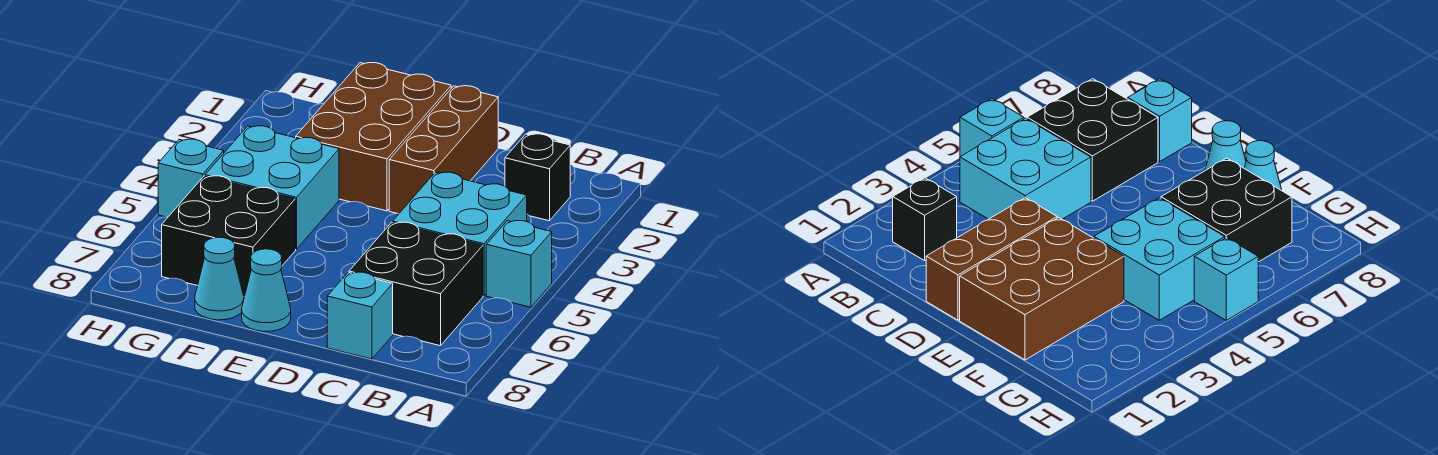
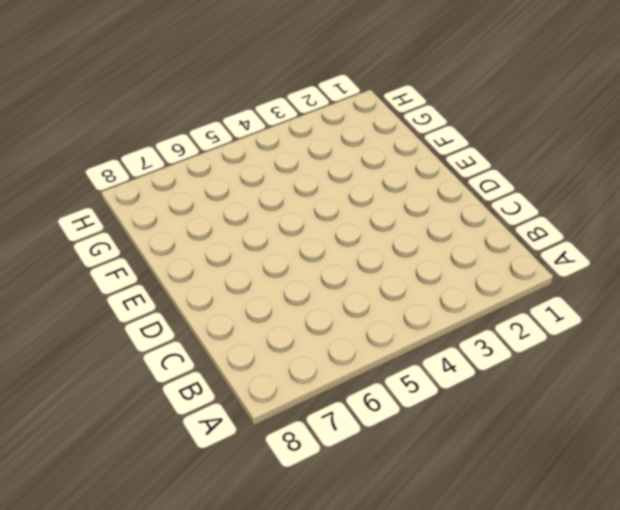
none -> cyan brick A5 level 1
none -> black brick B2 level 1
none -> cyan brick B4:C5 level 1

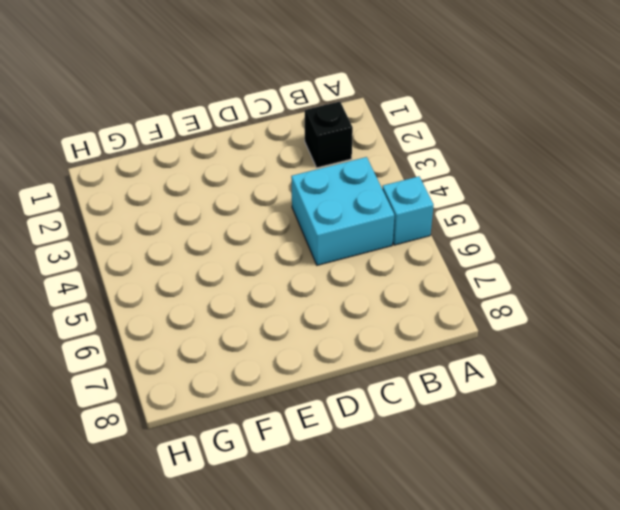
none -> black brick B6:C7 level 1
none -> cyan brick C8 level 1
none -> brown brick D1:D3 level 1

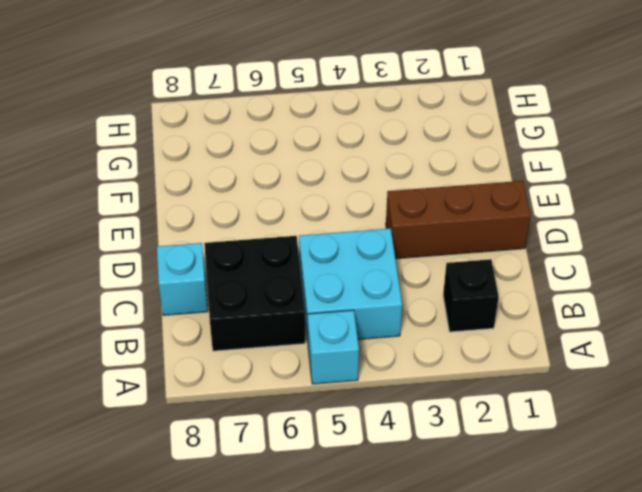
none -> brown brick E1:F3 level 1
none -> cyan cone E8 level 1
none -> cyan brick F4:G5 level 1

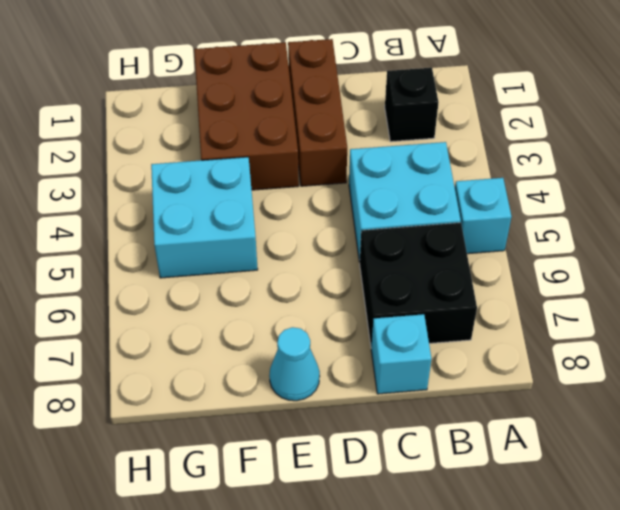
none -> black brick F6:G7 level 1
none -> cyan cone F8 level 1
none -> cyan brick H5 level 1

